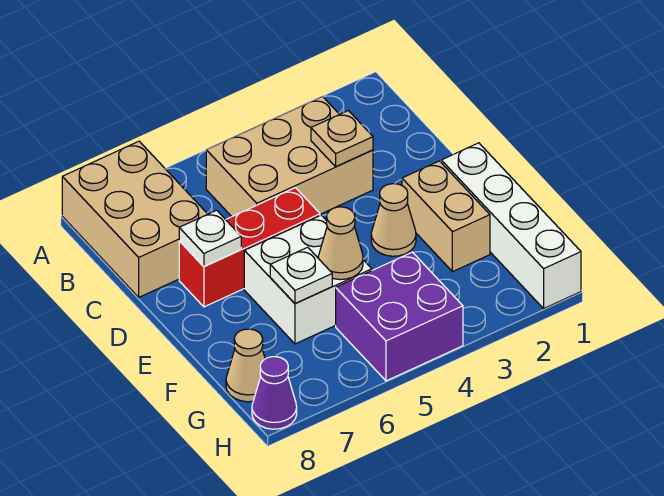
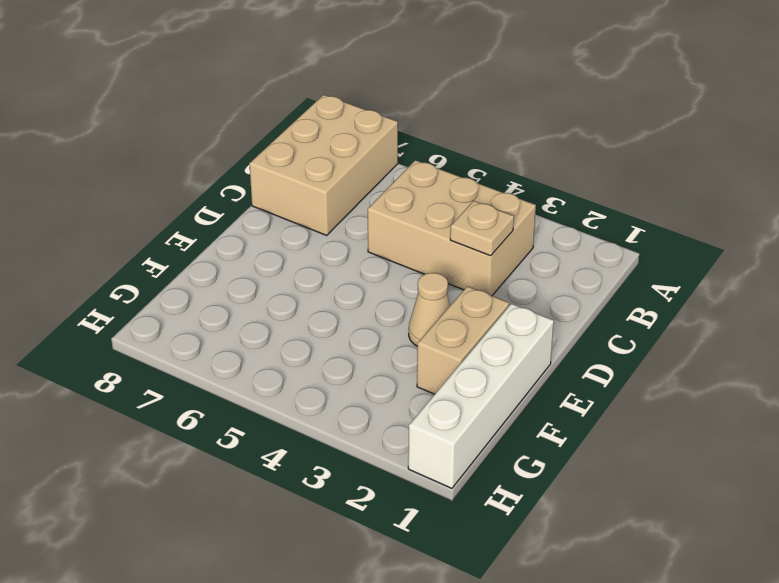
none -> red brick D5:D7 level 1
none -> white brick E5:F6 level 1
none -> purple brick G4:H5 level 1

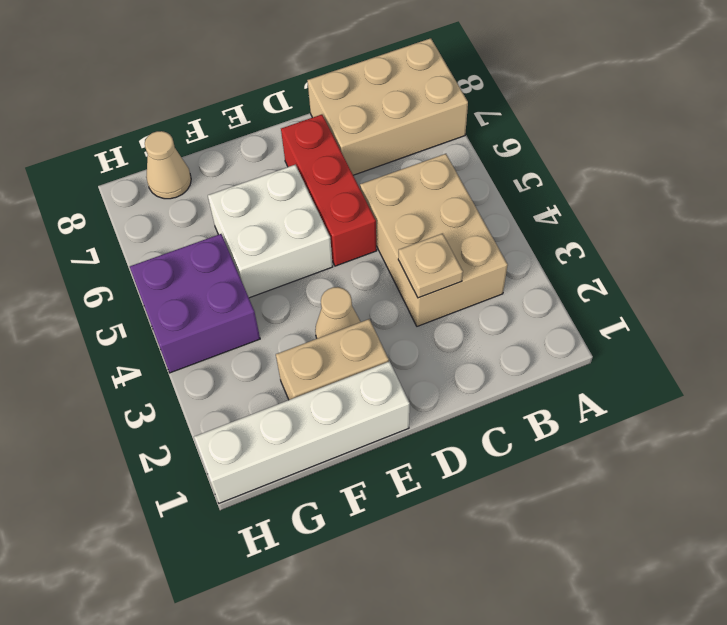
none -> purple cone H8 level 1
none -> white plate D7 level 2
none -> tan cone F5 level 2

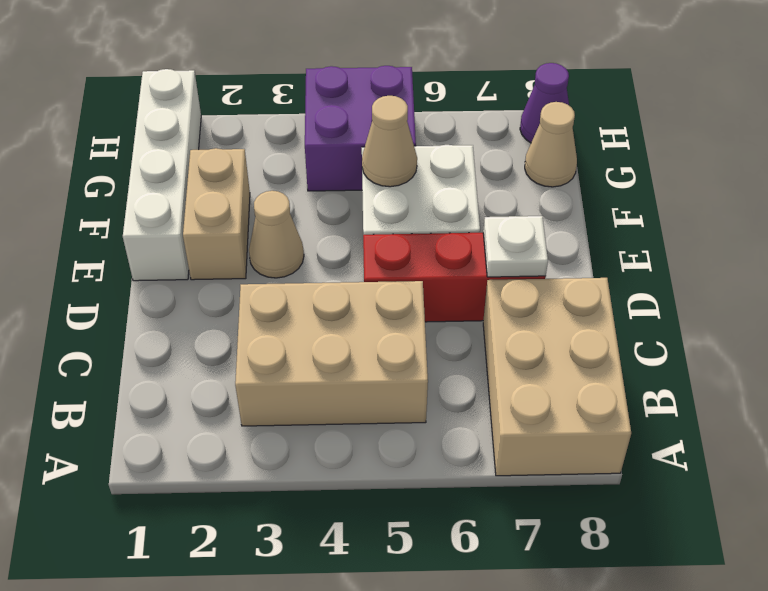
none -> tan plate C3 level 2
none -> white plate F6 level 2

